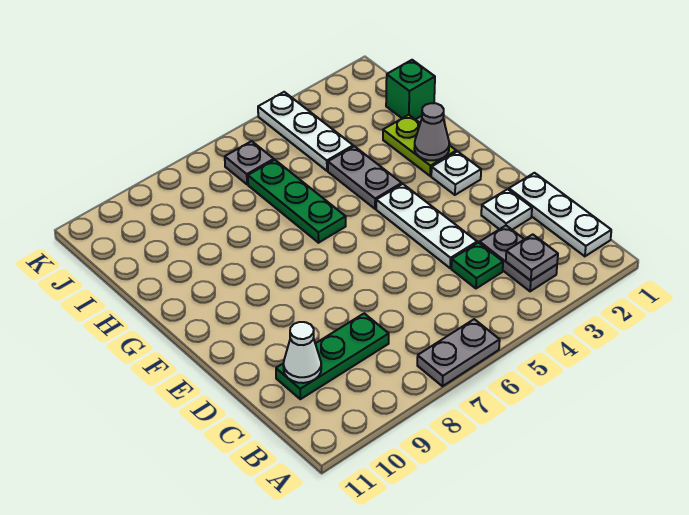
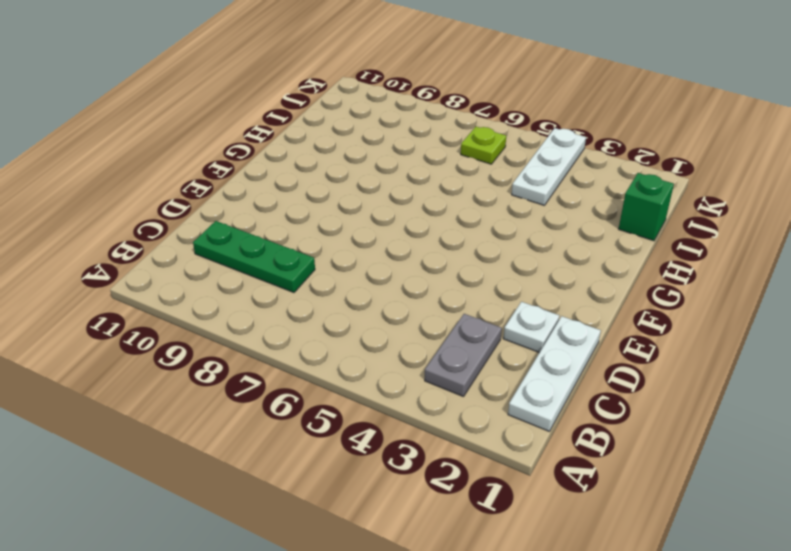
lime plate J6 level 1 -> grey plate J6 level 1
none -> grey plate A6:A7 level 1
none -> green plate C4 level 1
none -> white plate D4:F4 level 1

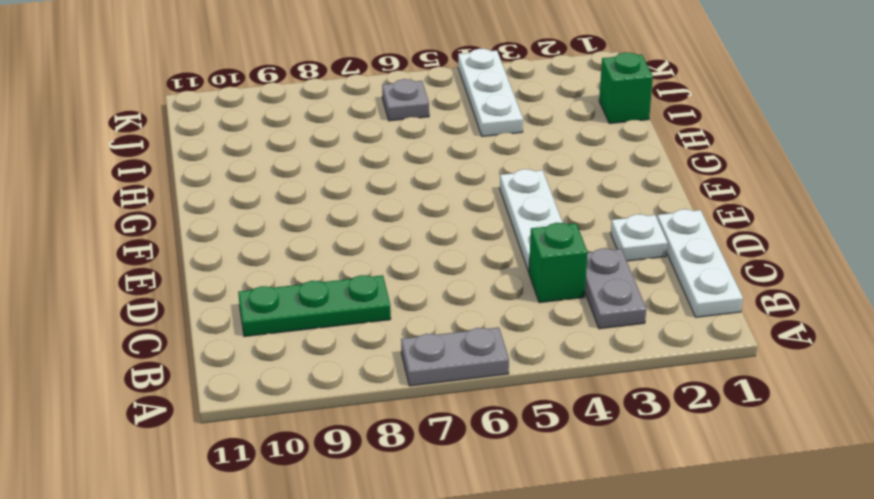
green brick C4 level 1 -> green plate C4 level 1
none -> white plate F2 level 1
none -> lime plate G2:H2 level 1
none -> grey plate G4:H4 level 1

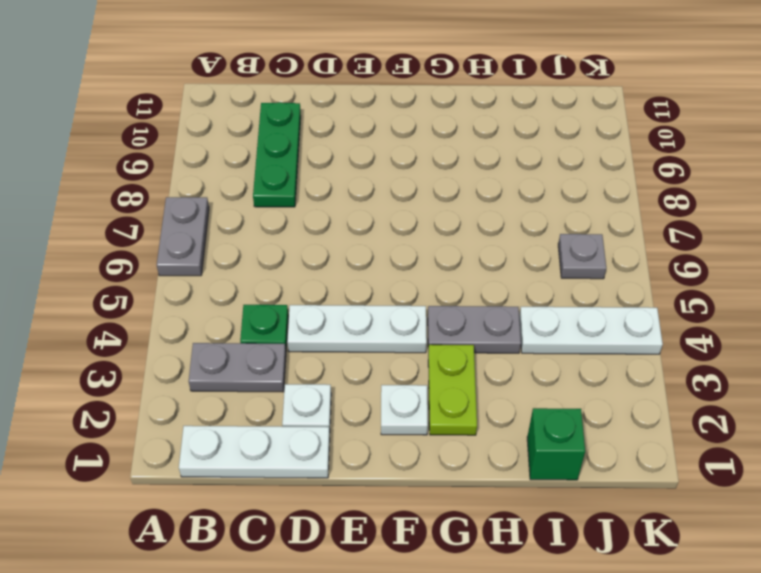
lime plate G2:G3 level 1 -> lime plate G2:H2 level 1
none -> green plate G6:I6 level 1
none -> grey plate B3 level 2
none -> white cone C10 level 2

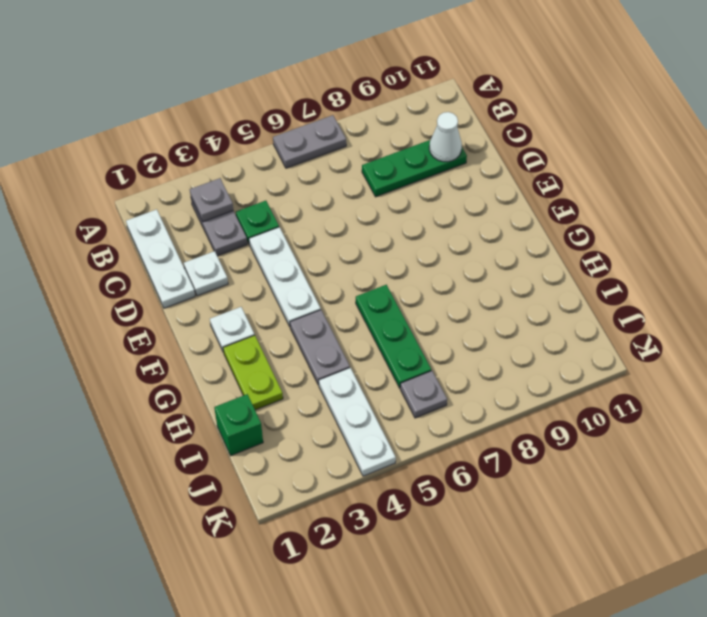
none -> grey cone G2 level 2

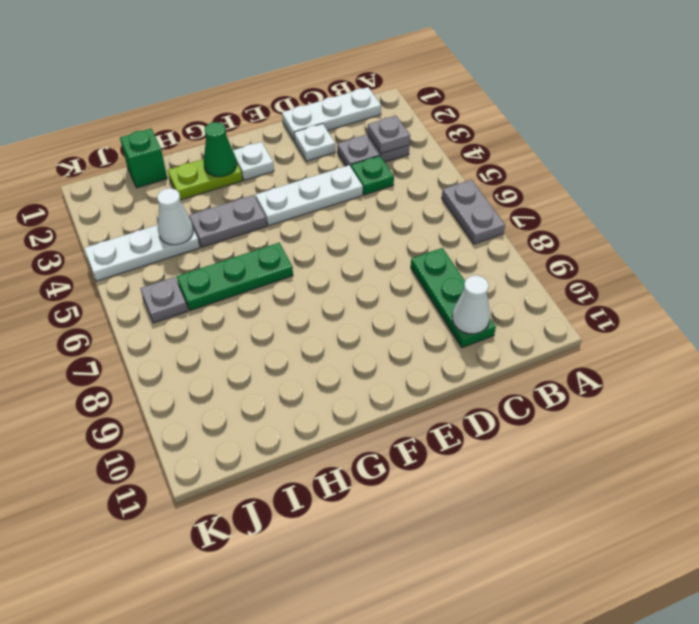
green cone G2 level 2 -> grey cone G2 level 2
white cone I4 level 2 -> none

